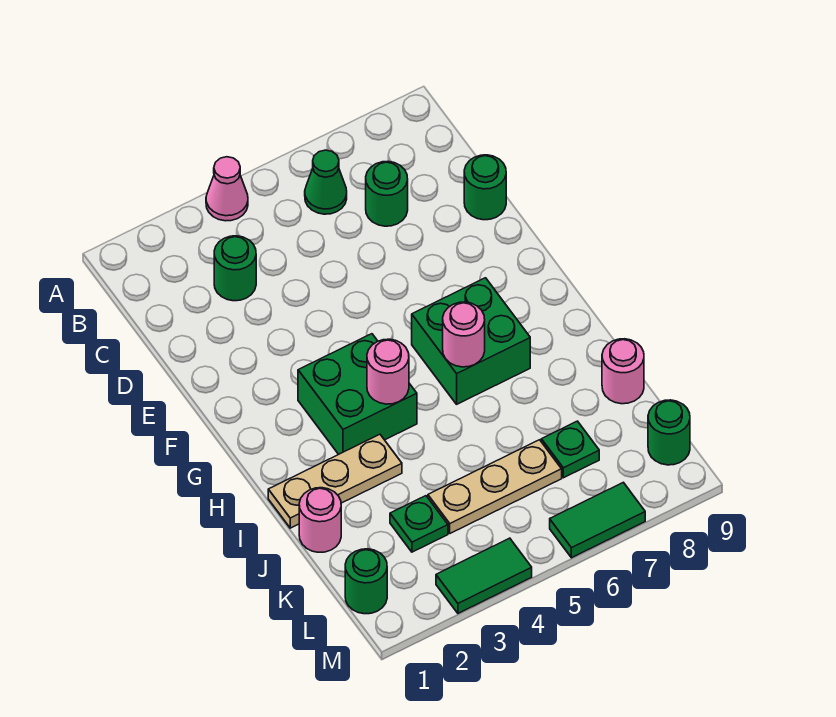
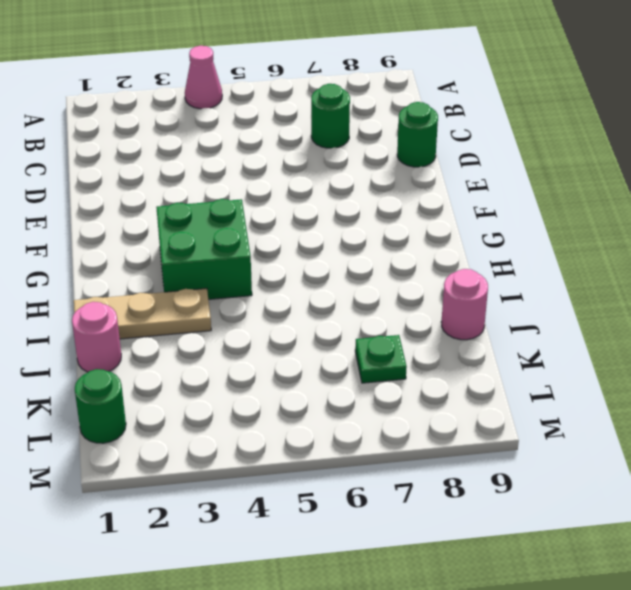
none -> green cone B6 level 1
none -> green round brick C3 level 1
none -> green brick G6:H7 level 1

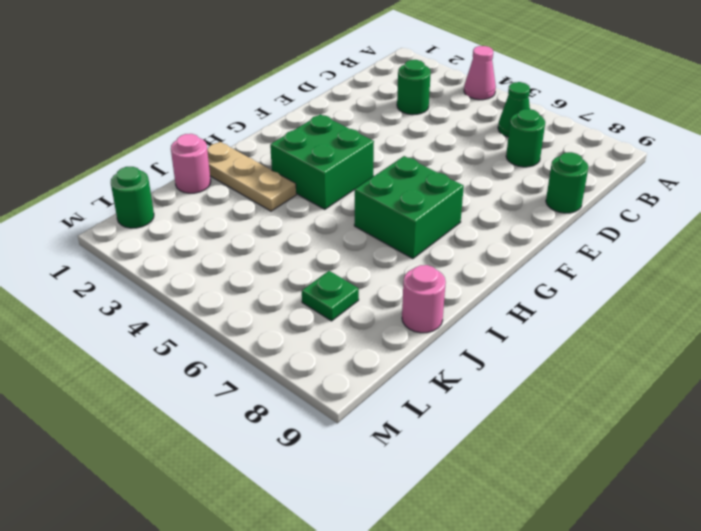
none -> green plate K3 level 1
none -> tan plate K4:K6 level 1
none -> green round brick L9 level 1

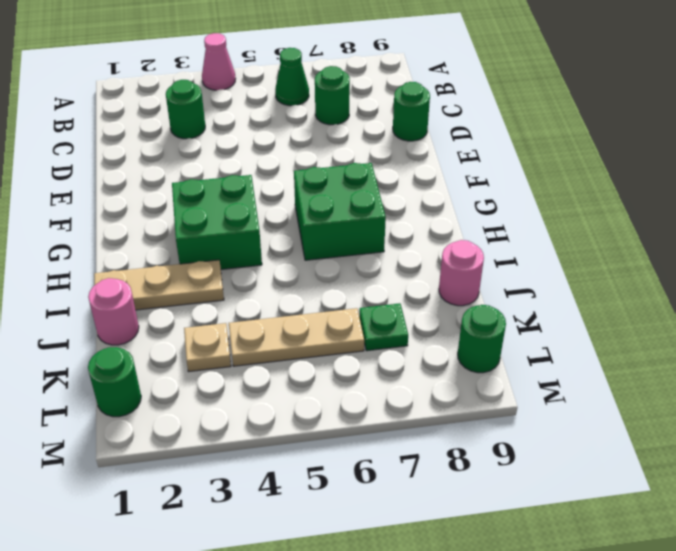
tan plate K3 level 1 -> green plate K3 level 1
none -> green tile M3:M4 level 1
none -> green tile M6:M7 level 1
none -> pink round brick H4 level 2

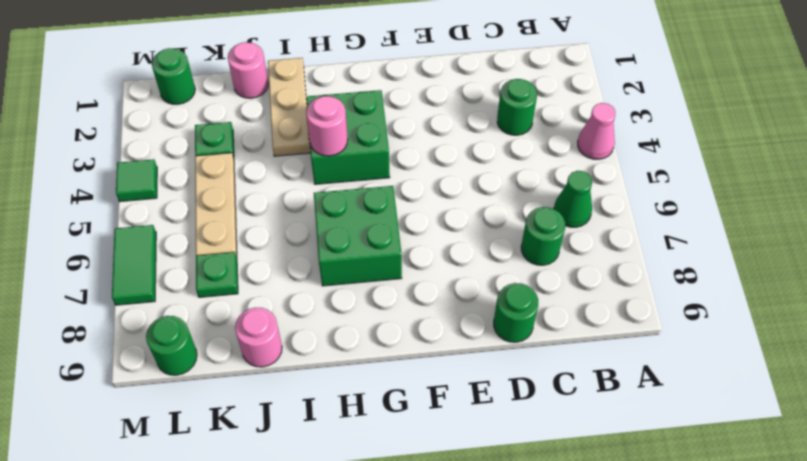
green tile M4 level 1 -> green tile M3:M4 level 1
none -> pink round brick H6 level 2

